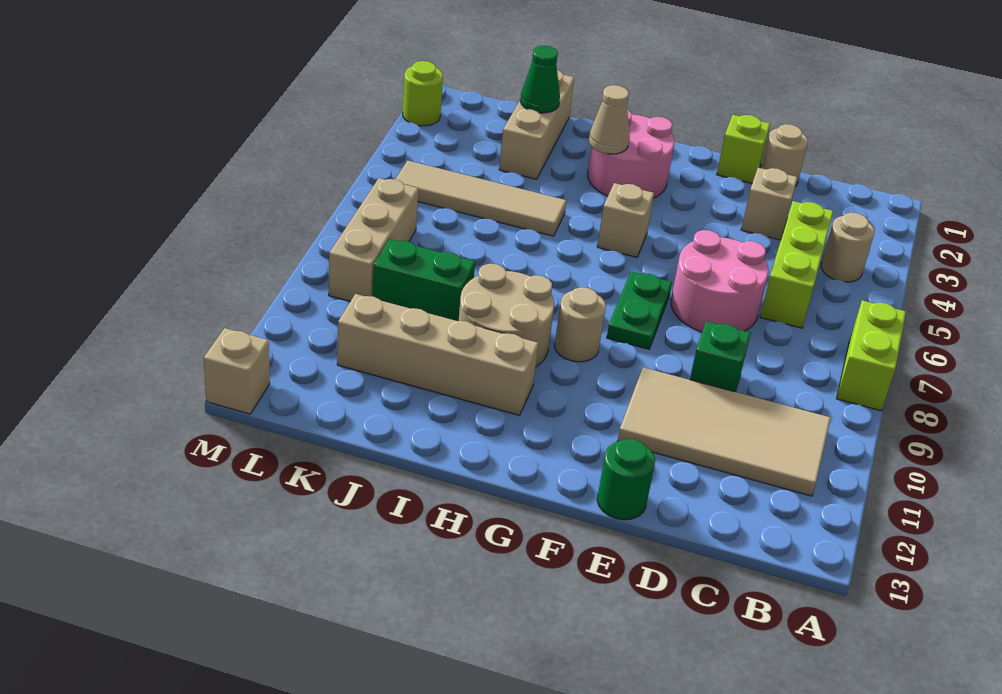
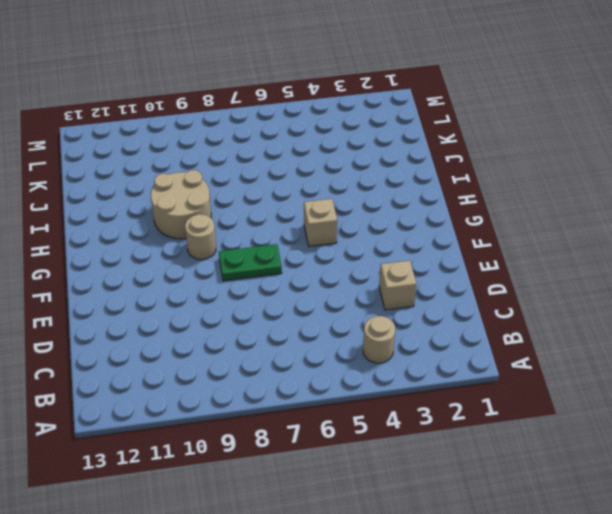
none -> lime brick A7:A8 level 1
none -> tan tile B10:E11 level 1
none -> lime brick C4:C6 level 1

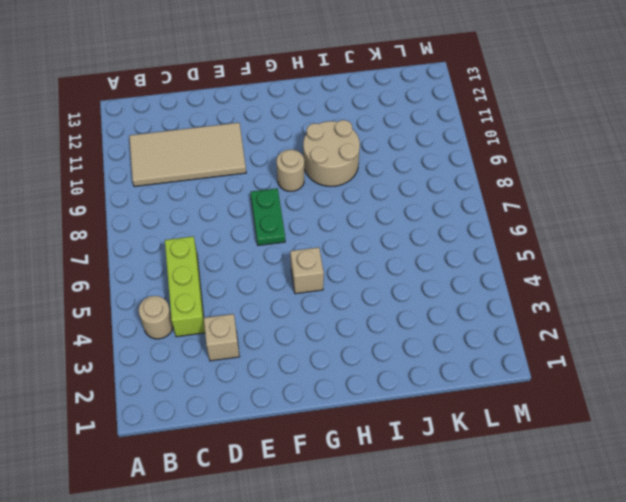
none -> lime brick A7:A8 level 1
none -> tan round brick D1 level 1
none -> pink round brick D6:E7 level 1

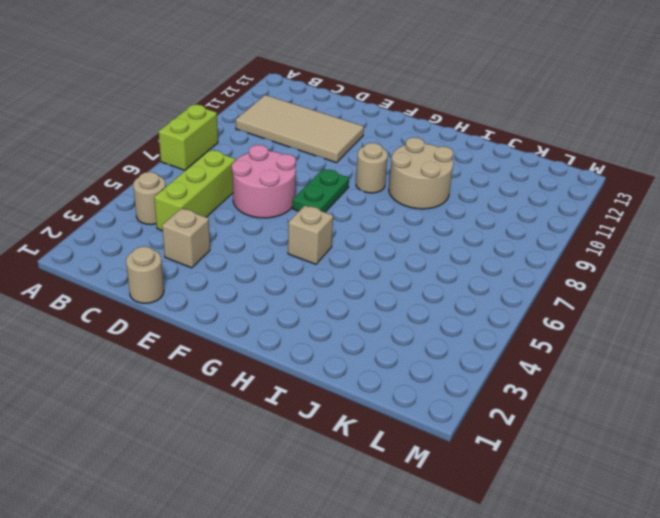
none -> green brick D9 level 1
none -> lime brick E1 level 1
none -> green round brick E13 level 1

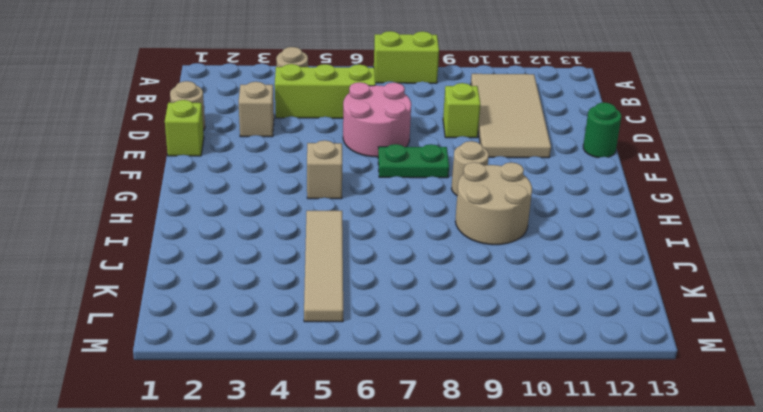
lime brick D9 level 1 -> green brick D9 level 1
none -> pink round brick G2:H3 level 1
none -> tan brick H11:K11 level 1
none -> tan brick J1:J3 level 1

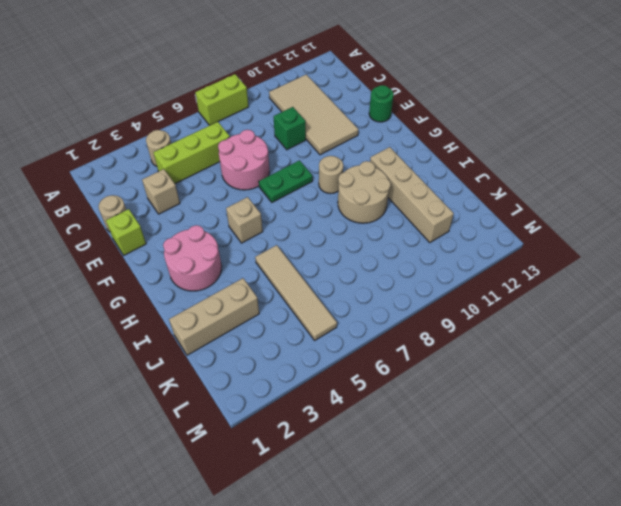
none -> green brick J9:K9 level 1
none -> tan brick L7:L9 level 1
none -> lime round brick M2 level 1

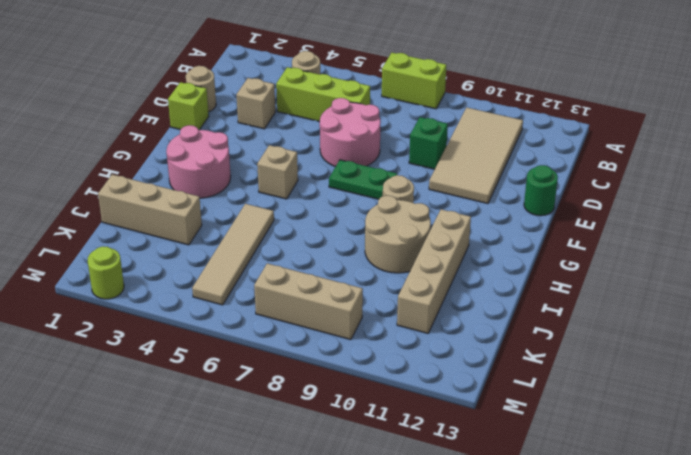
none -> green brick J9:K9 level 1
none -> tan brick M13 level 1
none -> tan cone H3 level 2

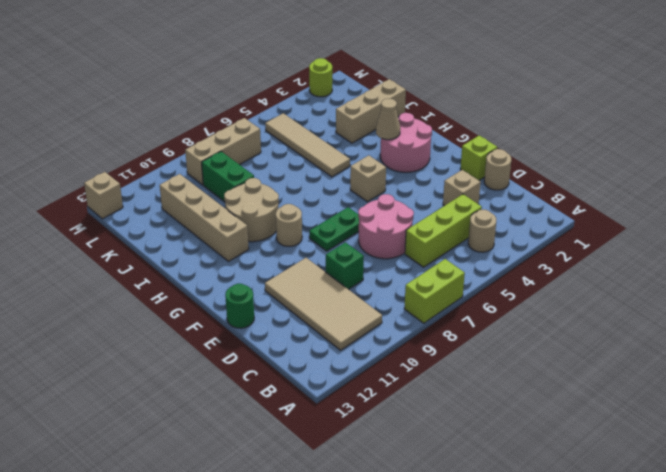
none -> green cone J2 level 2

